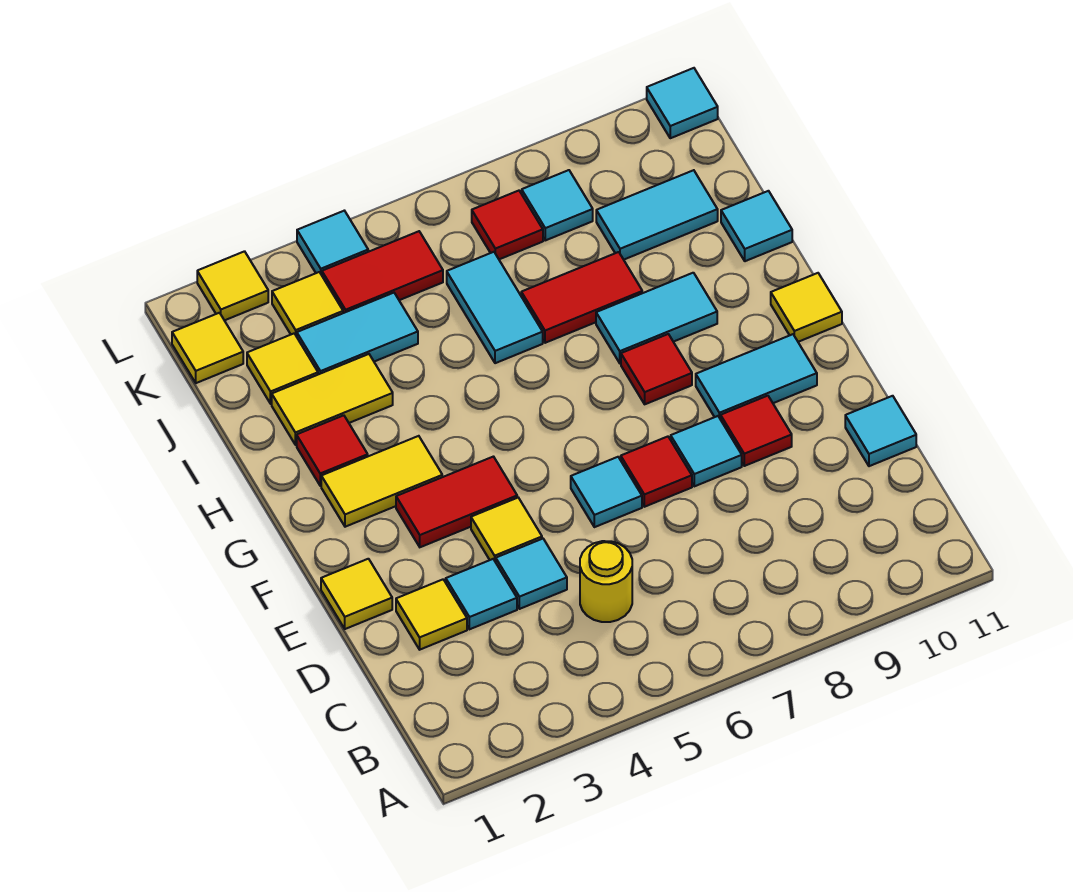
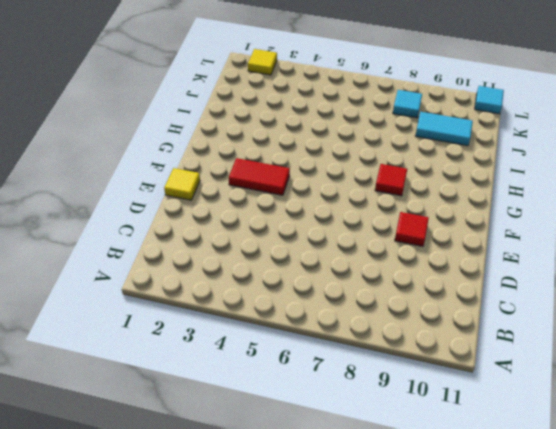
none -> yellow round brick C5 level 1
none -> yellow tile D2 level 1
none -> cyan tile D3 level 1
none -> cyan tile D4 level 1

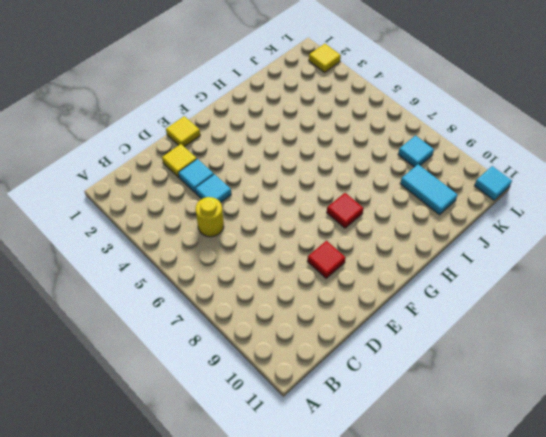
none -> cyan tile D11 level 1
none -> yellow tile E4 level 1
none -> cyan tile E6 level 1
none -> red tile E7 level 1

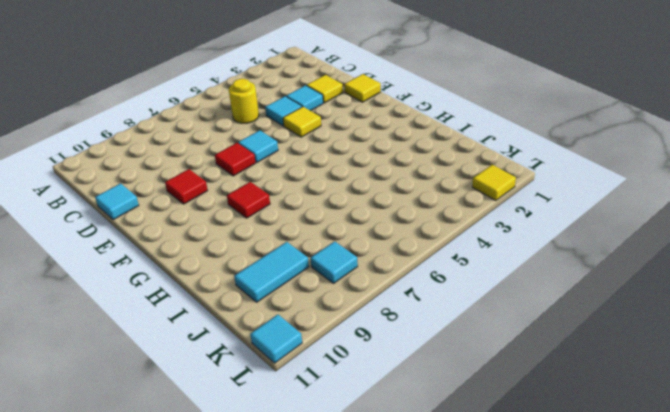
none -> cyan tile E8 level 1
none -> red tile F3:F4 level 1
none -> cyan tile F9:F10 level 1
none -> yellow tile G2:G3 level 1

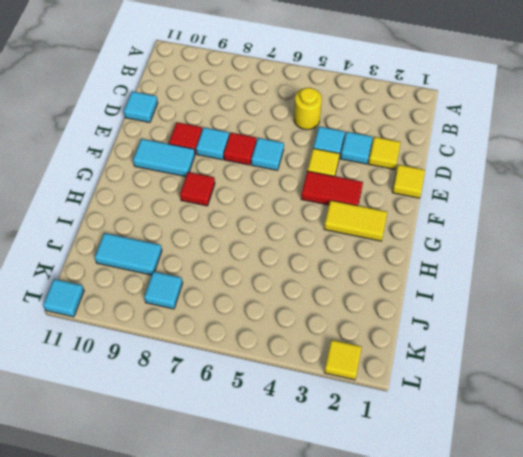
none -> yellow tile G11 level 1
none -> red tile H2 level 1
none -> cyan tile H8:H9 level 1
none -> yellow tile I2:I3 level 1

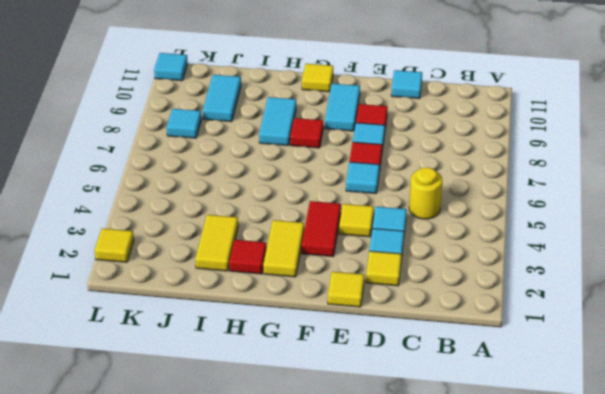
none -> cyan tile I6:J6 level 1
none -> red tile I7:I8 level 1
none -> cyan tile I11 level 1
none -> yellow tile J2 level 1

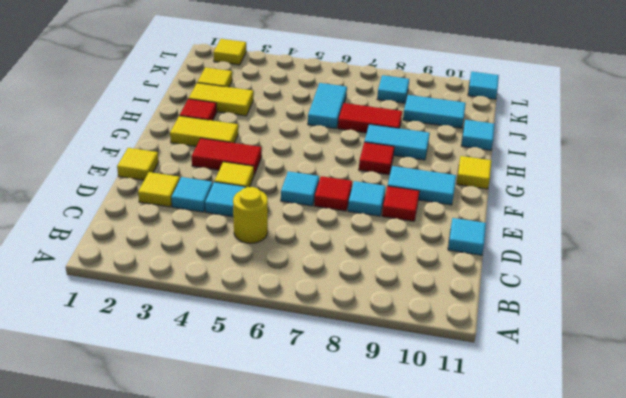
none -> cyan tile J3:J4 level 1
none -> yellow tile K1 level 1
none -> yellow tile K3 level 1
none -> red tile K4:K5 level 1

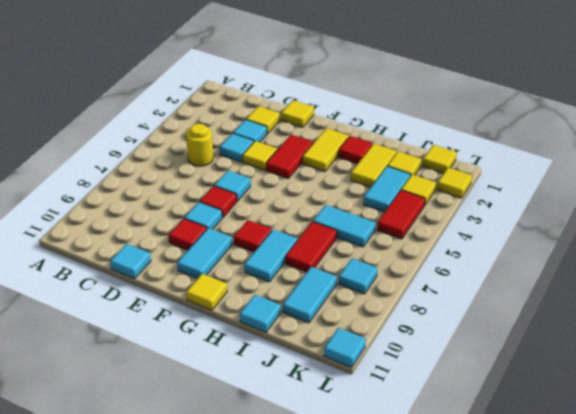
none -> red tile K7 level 1
none -> cyan tile L4 level 1

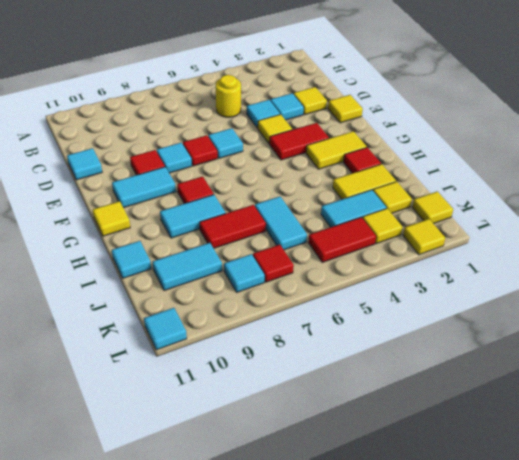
none -> cyan tile L4 level 1

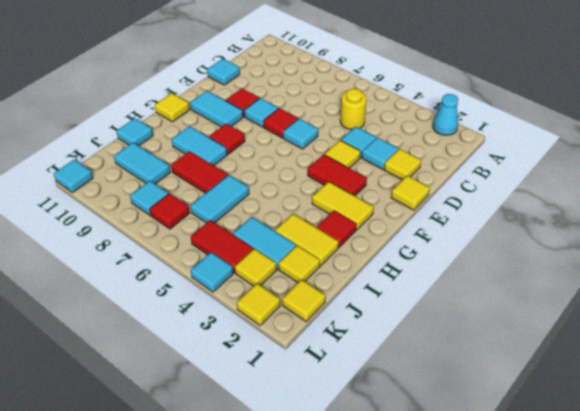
cyan cone A2 level 1 -> none

